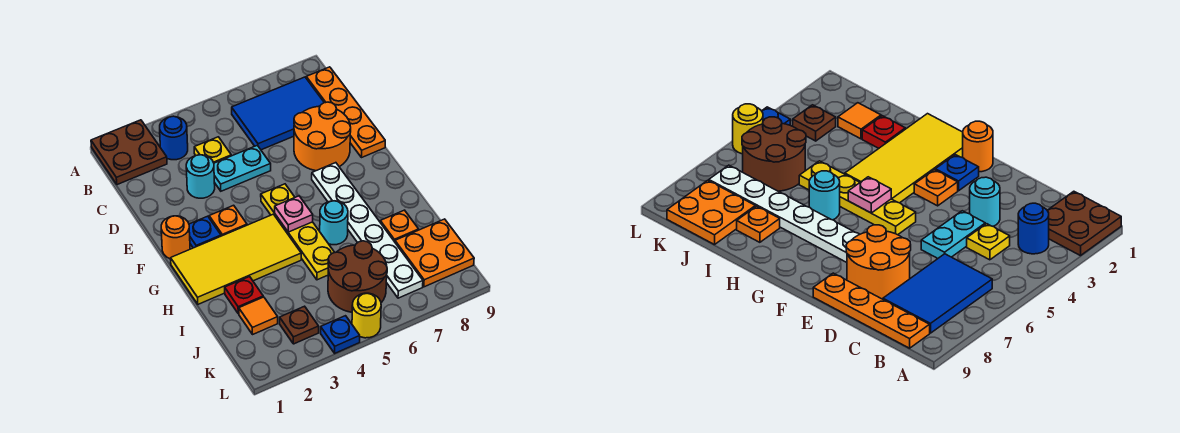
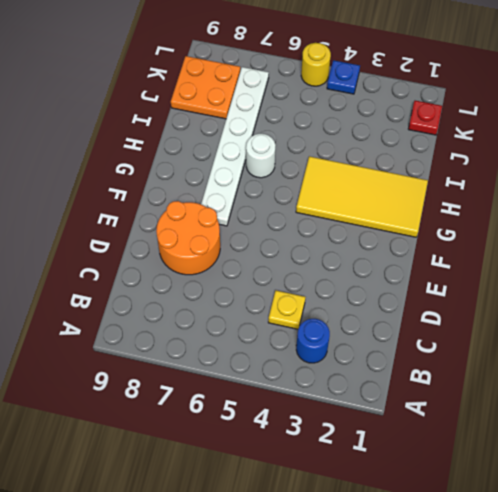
white round brick H6 level 1 -> cyan round brick H6 level 1
red plate K1 level 1 -> red plate I2 level 1
none -> brown plate A1:B2 level 1
none -> blue tile B6:C8 level 1
none -> orange plate B9:E9 level 1

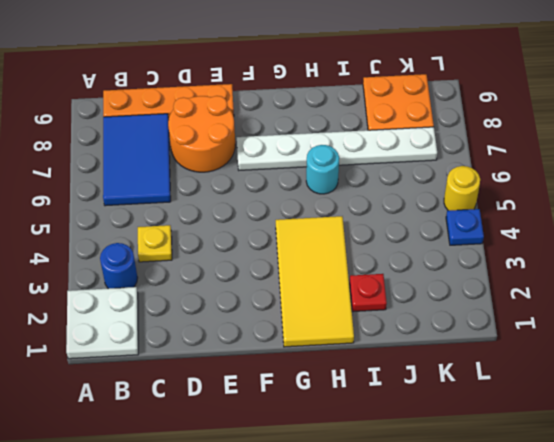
white plate A1:B2 level 1 -> brown plate A1:B2 level 1
none -> cyan round brick D3 level 1
none -> cyan plate D4:D5 level 1
none -> orange round brick F1 level 1

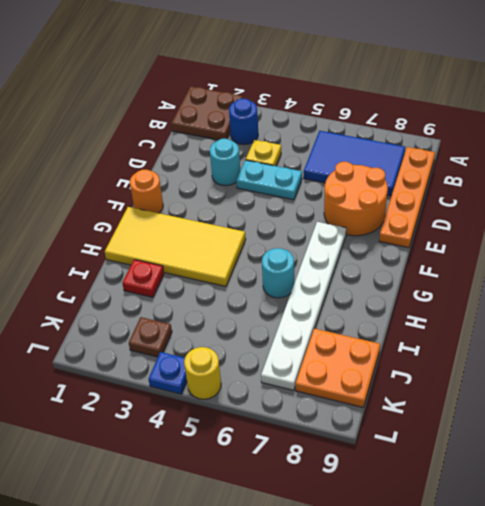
none -> blue plate F2 level 1
none -> orange plate F3 level 1
none -> yellow plate F5:I5 level 1

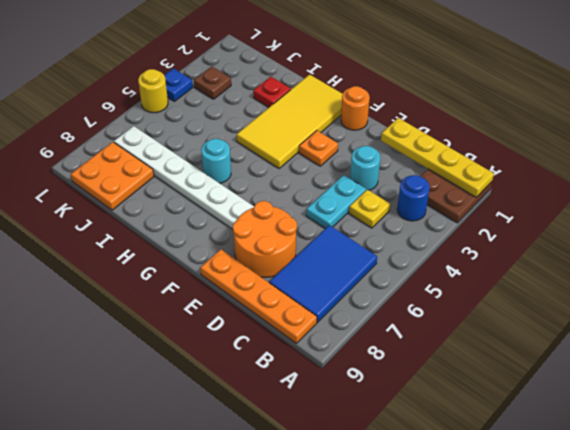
yellow plate A1:D1 level 2 -> yellow plate F5:I5 level 1
none -> blue plate F2 level 1
none -> orange plate I8 level 1
none -> orange tile J2 level 1

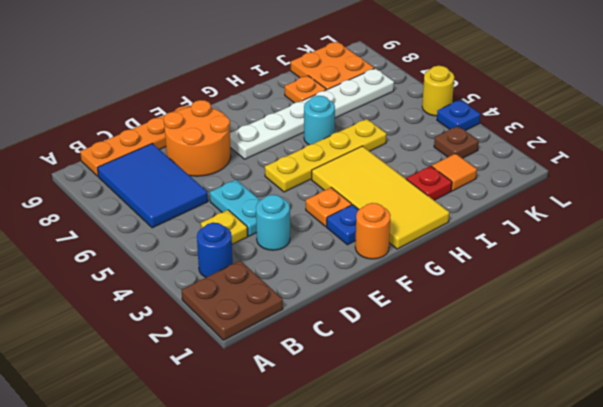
none -> brown round brick J5:K6 level 1
none -> pink plate G5 level 2

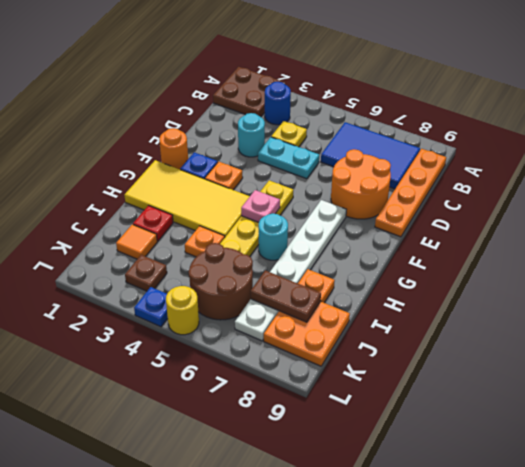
orange plate I4 level 1 -> none
brown plate J7:J8 level 2 -> none

